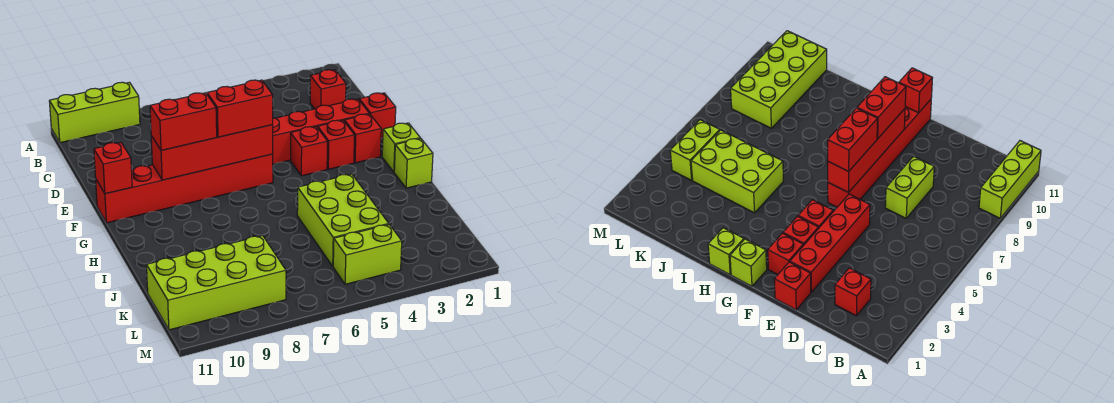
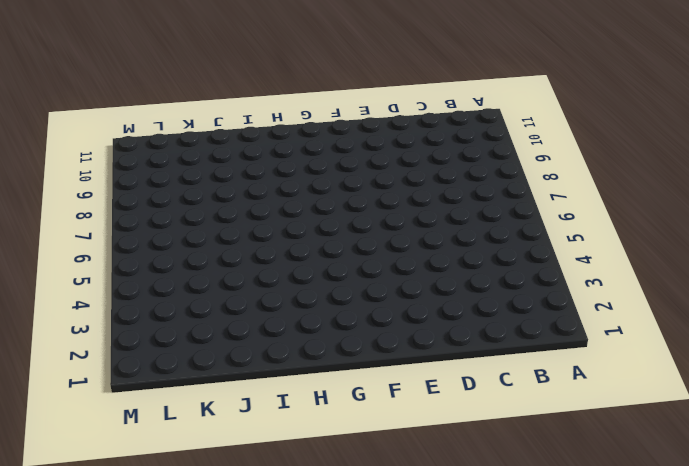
none -> lime brick A9:A11 level 1
none -> red brick C2 level 1
none -> lime brick D7:D8 level 1

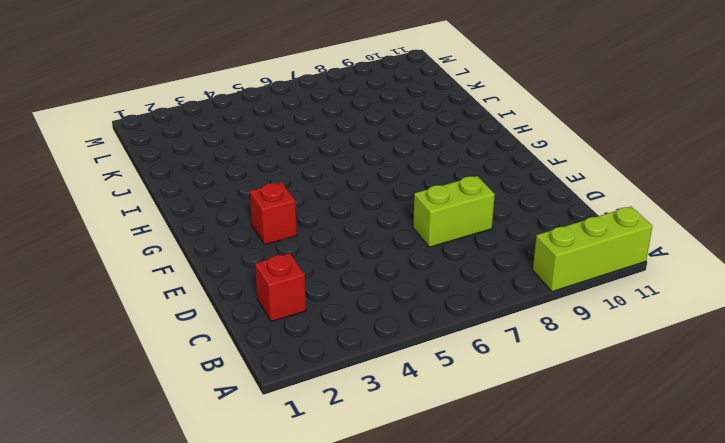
none -> red brick E1 level 1
none -> red brick E2:E5 level 1
none -> red brick F2 level 1

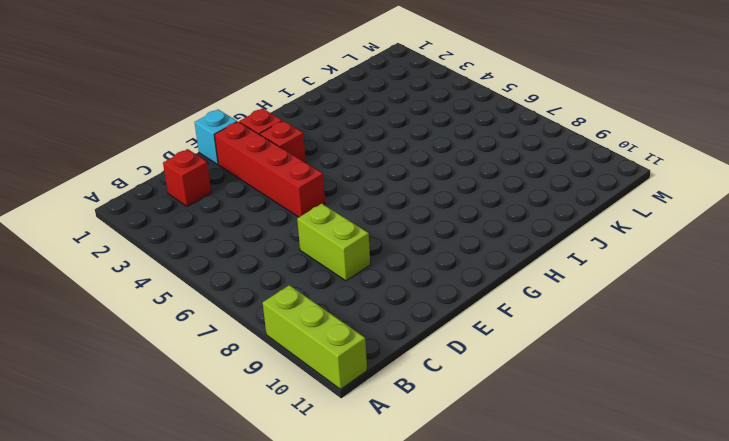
cyan brick E1 level 1 -> red brick E1 level 1
none -> red brick F4 level 1
none -> red brick F6:F11 level 1
none -> lime brick G1 level 1

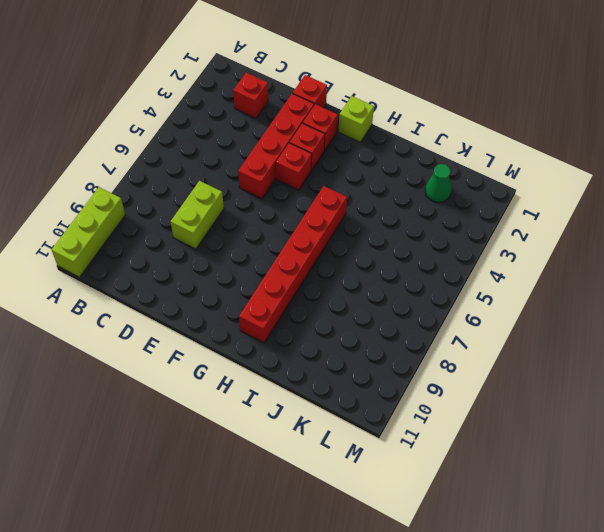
red brick H5:H10 level 1 -> red brick F6:F11 level 1
green cone K2 level 1 -> none
none -> lime brick H1 level 1
none -> lime brick I4:K5 level 1
none -> lime brick K8:L11 level 1

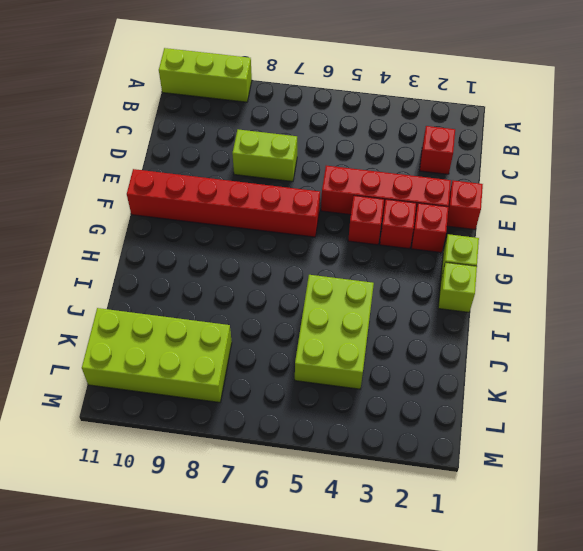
none -> lime brick L4:L5 level 1
none -> red brick F6:F9 level 2
none -> red brick F11 level 2

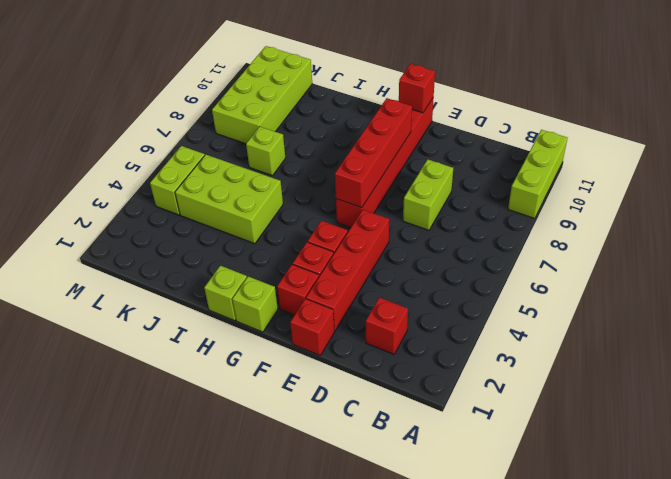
lime brick J7 level 1 -> none
none -> red brick F6:F7 level 3
none -> red brick F8:F9 level 3

